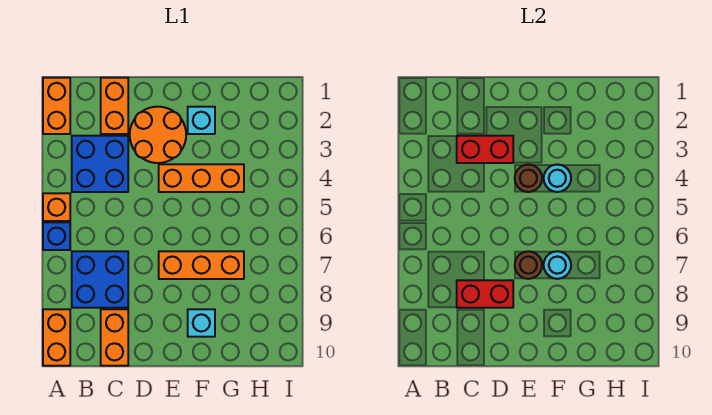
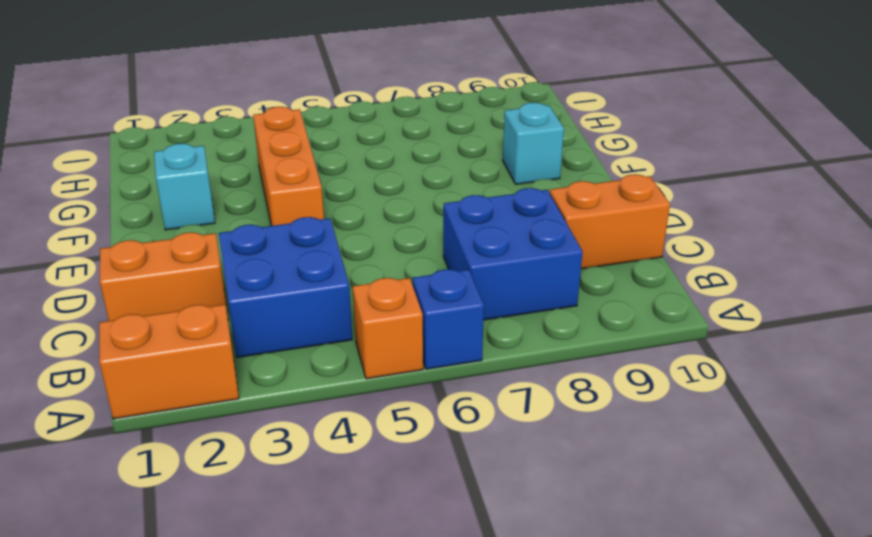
none -> orange brick A9:A10 level 1
none -> orange round brick D2:E3 level 1
none -> orange brick E7:G7 level 1

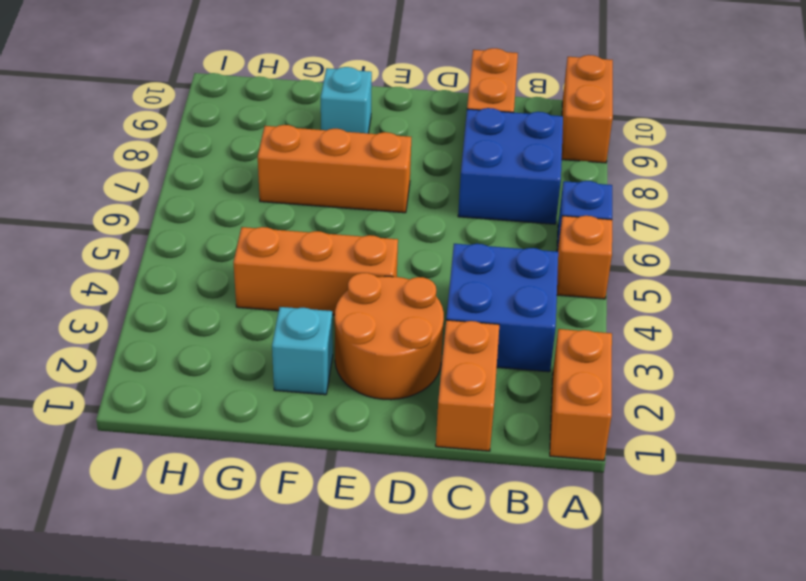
none -> red brick C3:D3 level 2
none -> red brick C8:D8 level 2
none -> brown round brick E4 level 2

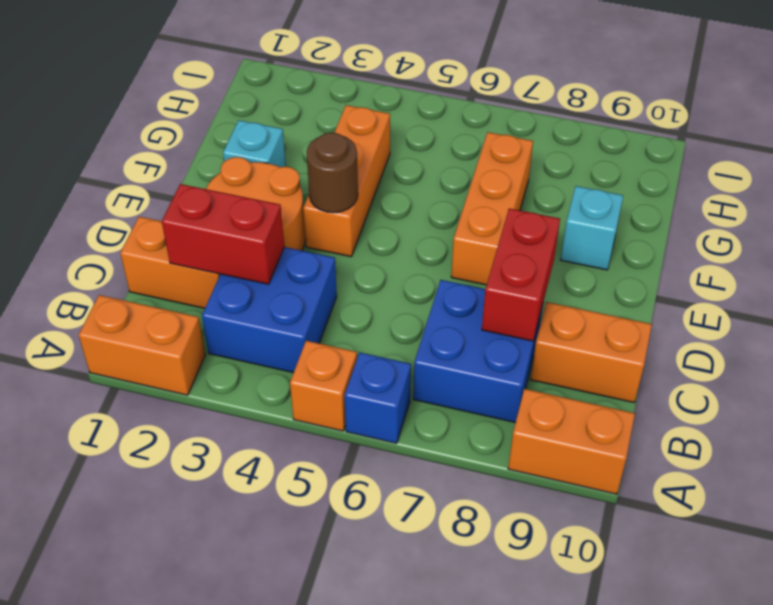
red brick C2:C3 level 2 -> red brick C3:D3 level 2
none -> brown round brick E7 level 2
none -> cyan round brick F4 level 2
none -> cyan round brick F7 level 2

